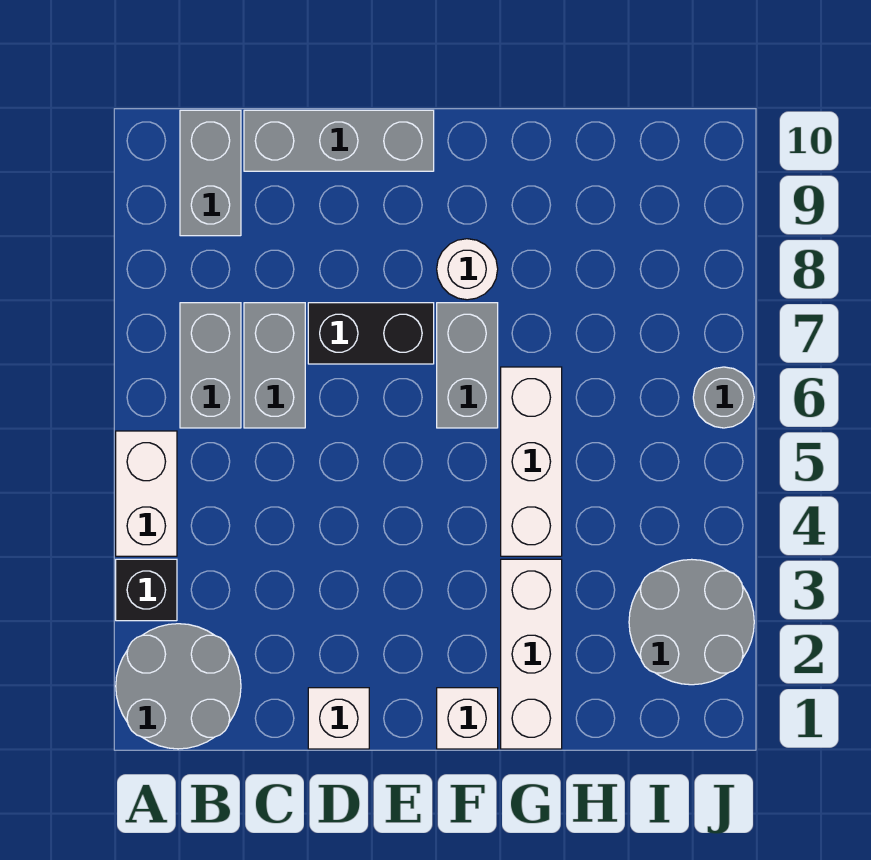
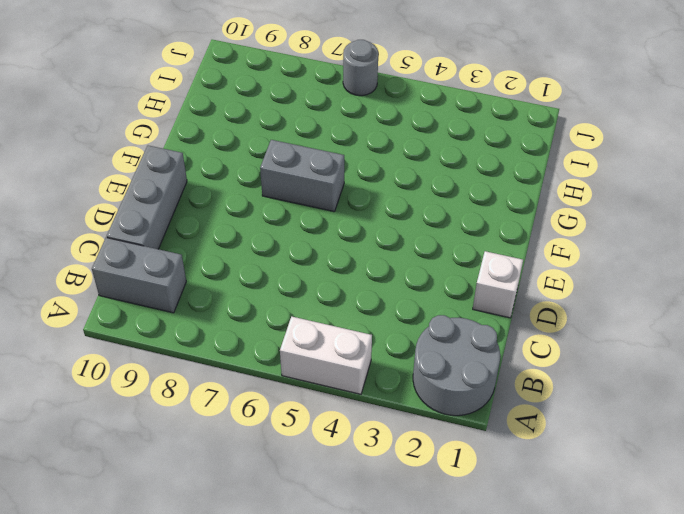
none -> black brick A3 level 1
none -> grey brick B6:B7 level 1
none -> grey brick C6:C7 level 1

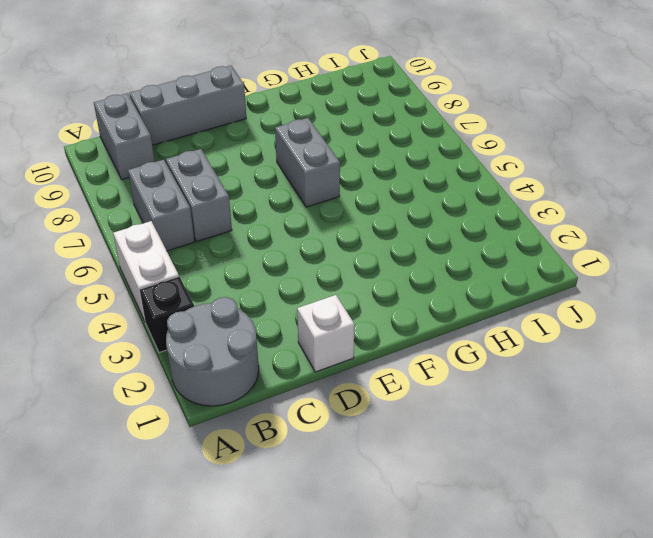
none -> black brick D7:E7 level 1
none -> white brick F1 level 1
none -> white round brick F8 level 1

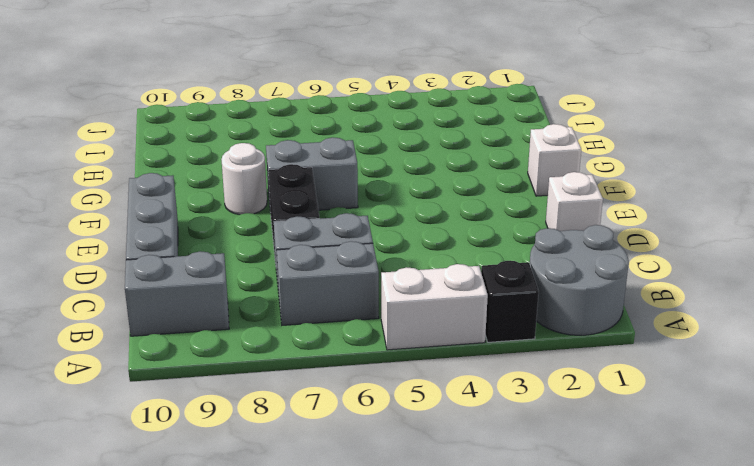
none -> white brick G1:G3 level 1
none -> white brick G4:G6 level 1
none -> grey round brick I2:J3 level 1

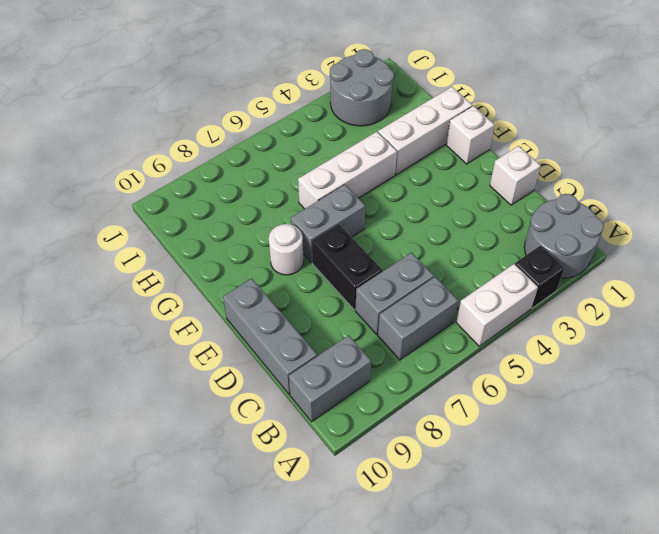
none -> grey round brick J6 level 1

